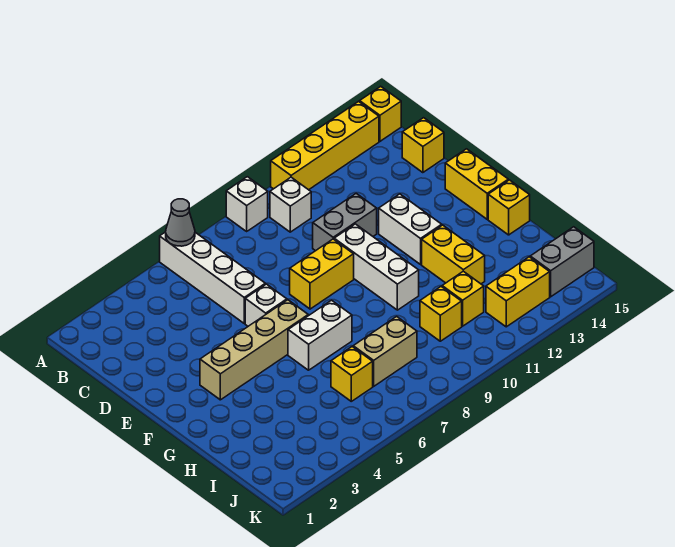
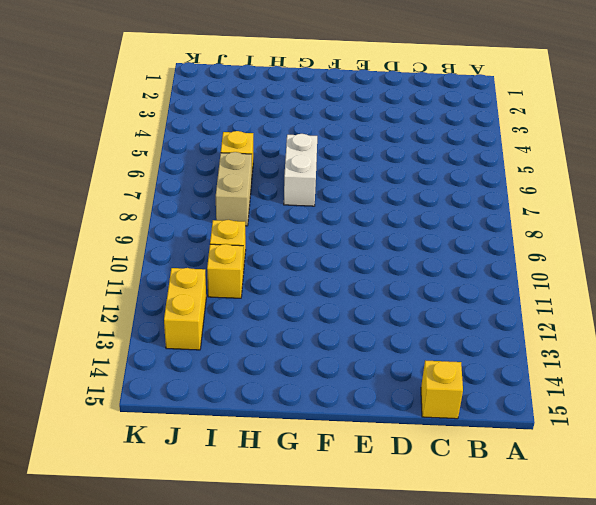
none -> white brick A6:D6 level 1
none -> white brick A9 level 1
none -> yellow brick A11:A14 level 1

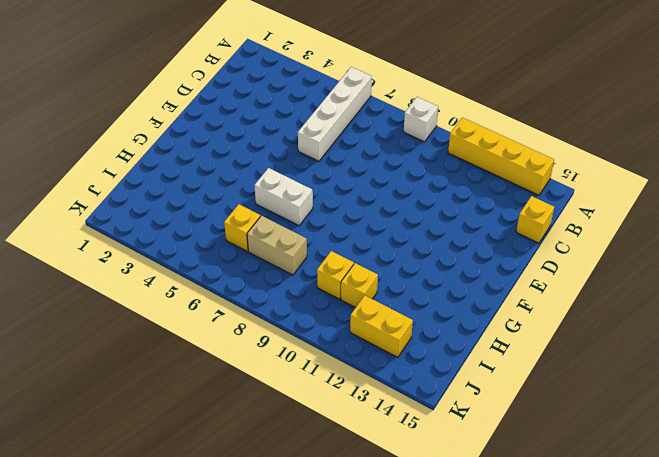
none -> yellow brick A15 level 1
none -> white brick B10 level 1
none -> grey brick D10:D11 level 1

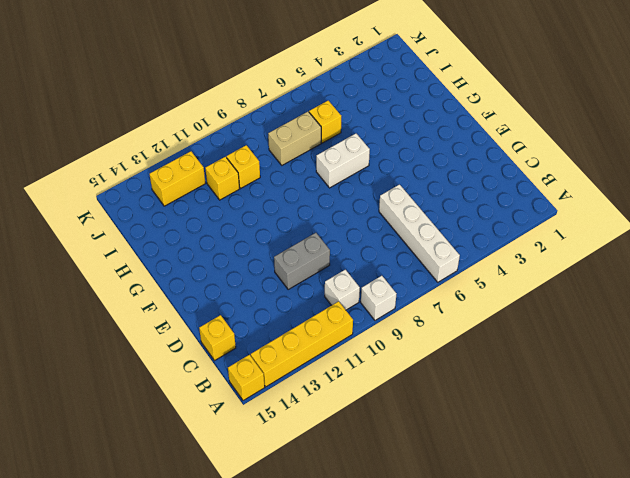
none -> white brick E6 level 1
none -> yellow brick E8:E9 level 1
none -> white brick E10:G10 level 1

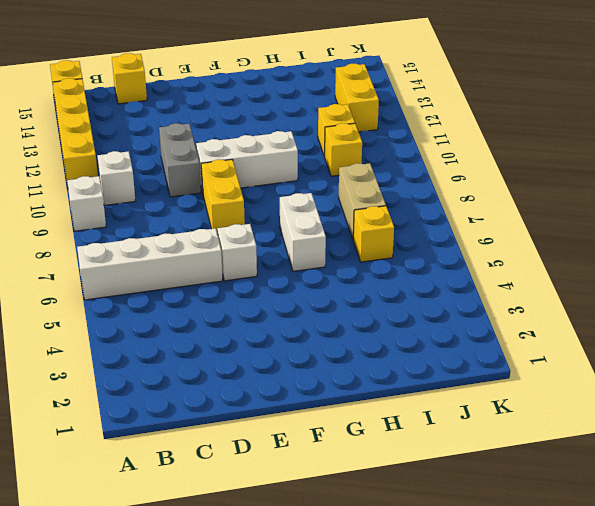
none -> white brick E12:F12 level 1
none -> yellow brick E15:F15 level 1
none -> tan brick F3:F6 level 1

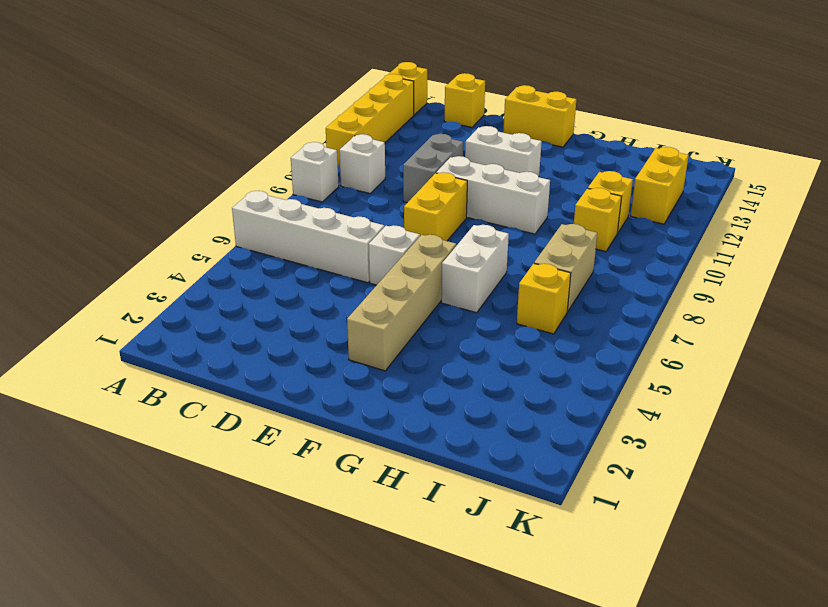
none -> yellow brick G12:H12 level 1
none -> yellow brick G15 level 1
none -> grey brick J14:J15 level 1

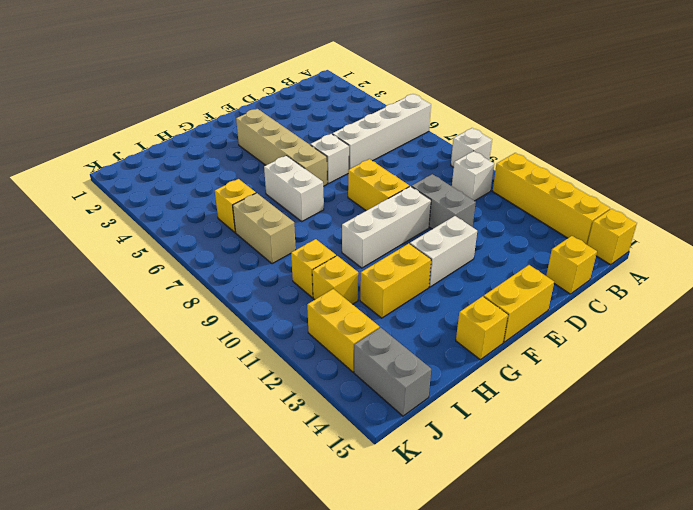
none -> grey cone A6 level 2

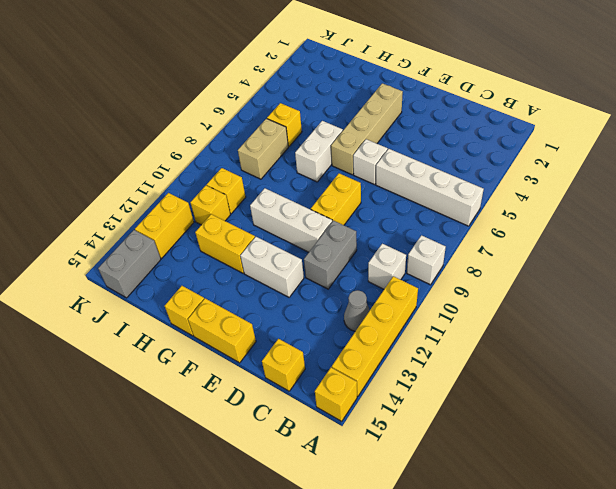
grey cone B12 level 1 -> grey cone A6 level 2

